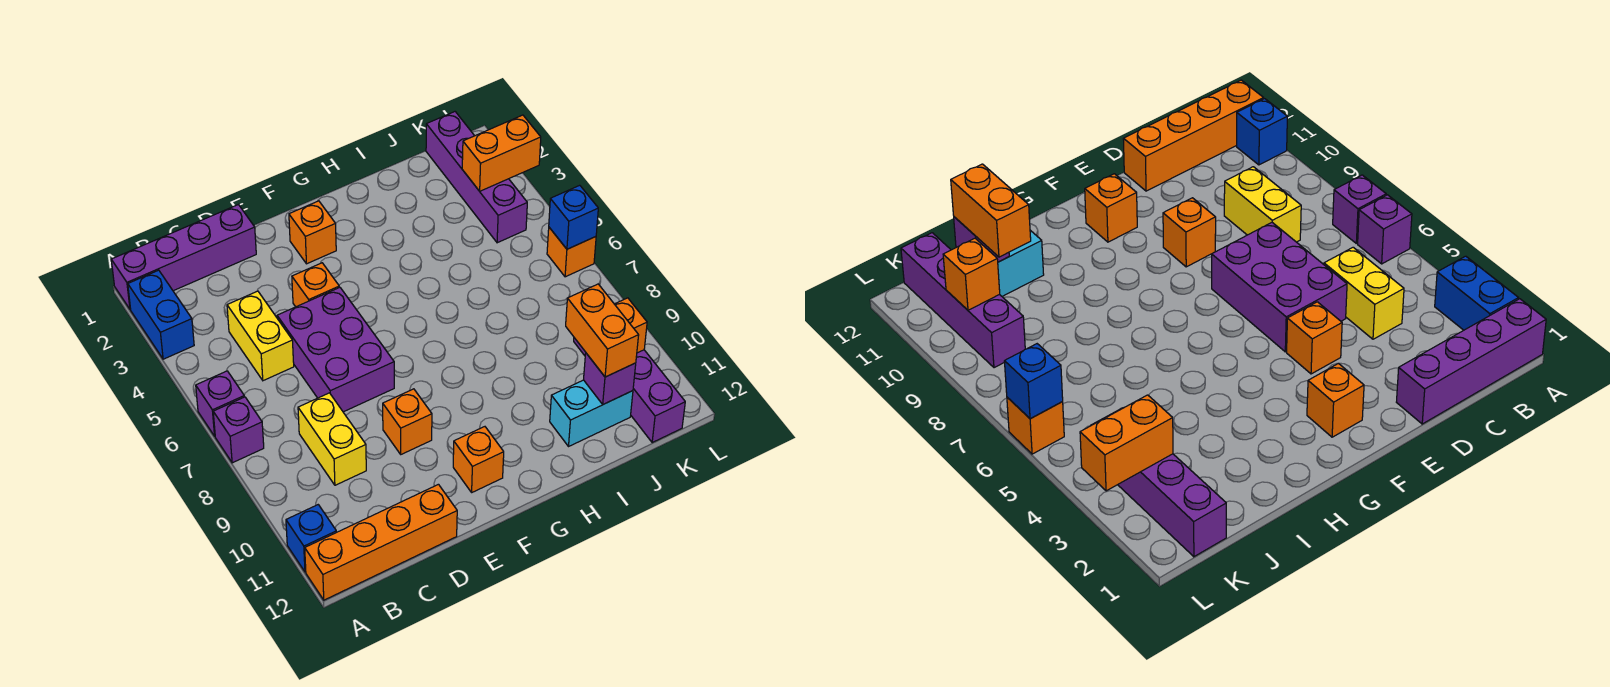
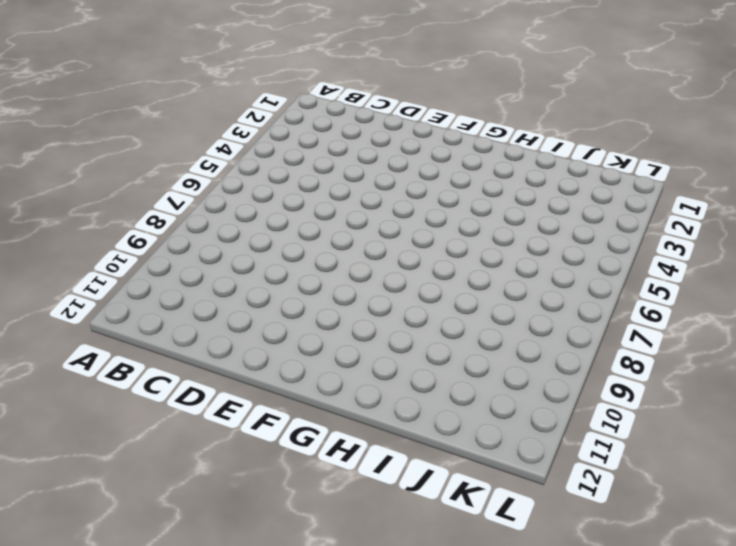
none -> purple brick A1:D1 level 1
none -> blue brick A2:A3 level 1
none -> purple brick A6 level 1

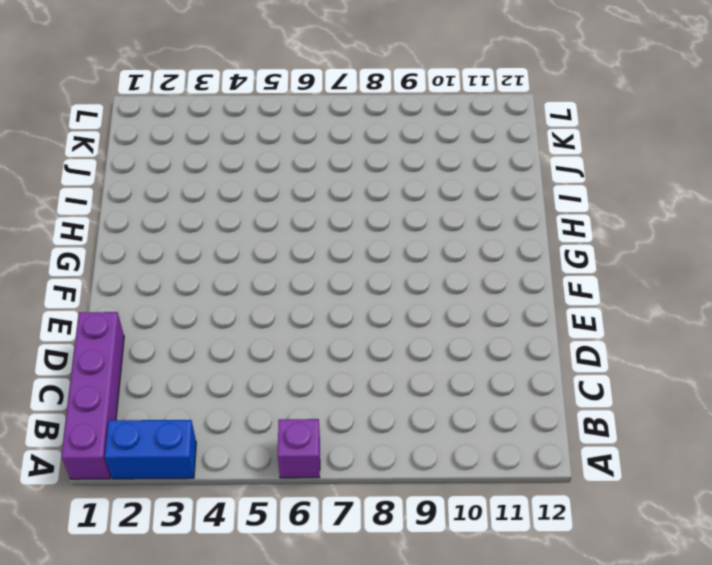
none -> purple brick A7 level 1
none -> blue brick A11 level 1
none -> orange brick A12:D12 level 1

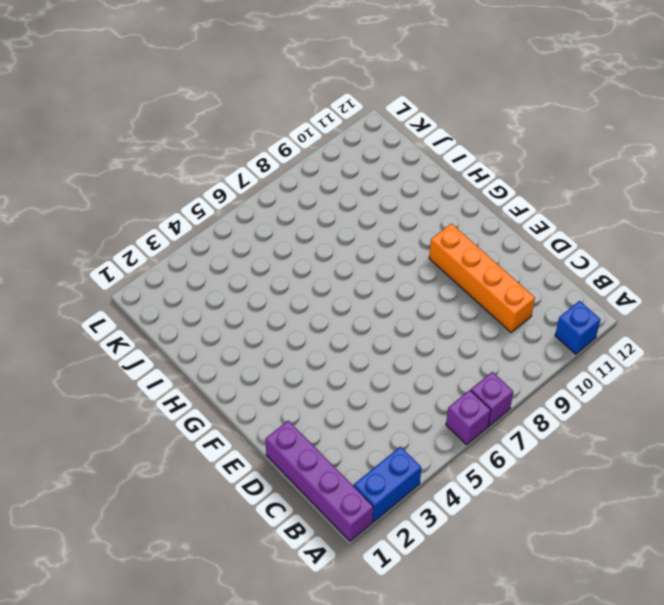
orange brick C10:F10 level 1 -> orange brick A12:D12 level 1
none -> yellow brick C4:C5 level 1
none -> yellow brick C8:C9 level 1
none -> purple brick D5:E7 level 1

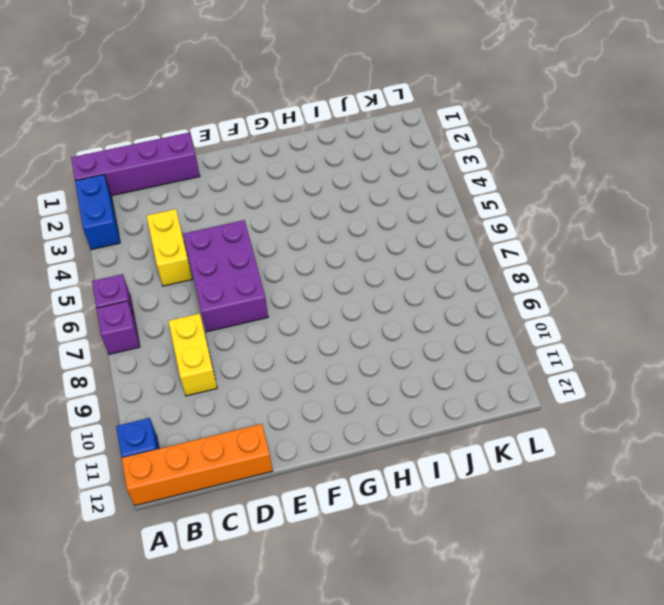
none -> orange brick E4 level 1
none -> orange brick E9 level 1
none -> orange brick F2 level 1

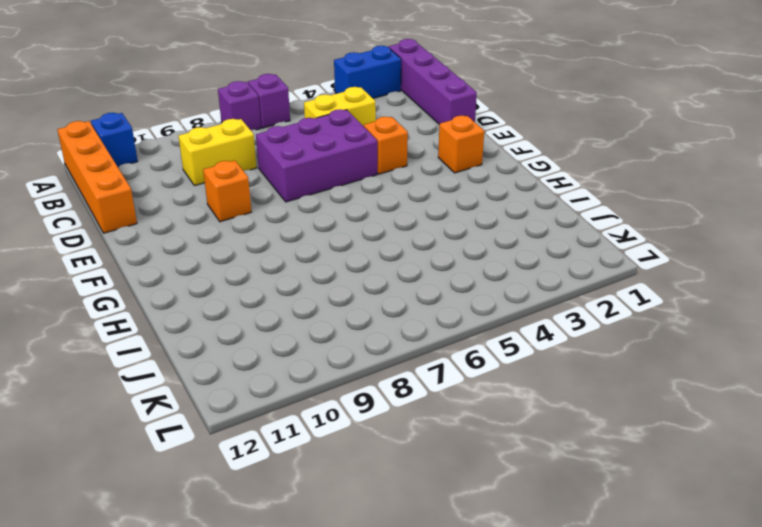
none -> orange brick F11 level 1
none -> cyan brick I11:J11 level 1
none -> purple brick K1:K4 level 1

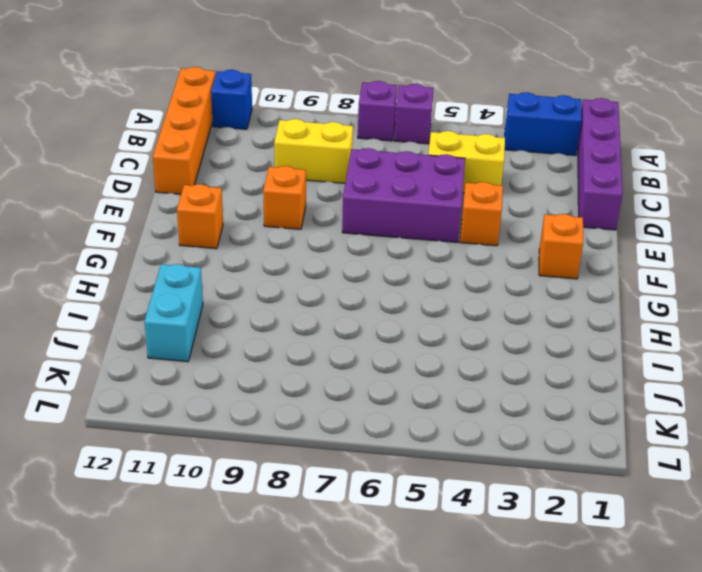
none -> purple brick K1:K4 level 1
none -> purple brick K9:K12 level 1
none -> orange brick L6 level 1

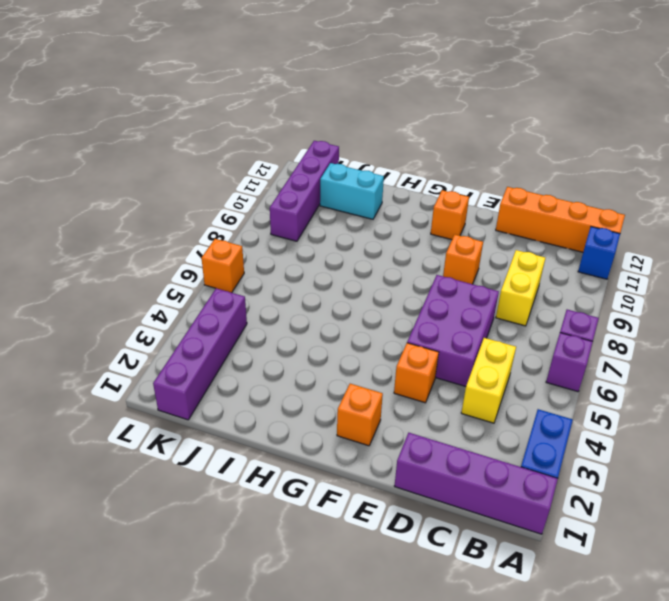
none -> purple brick J11 level 2
none -> orange brick K3:L3 level 2
none -> orange brick K10 level 2

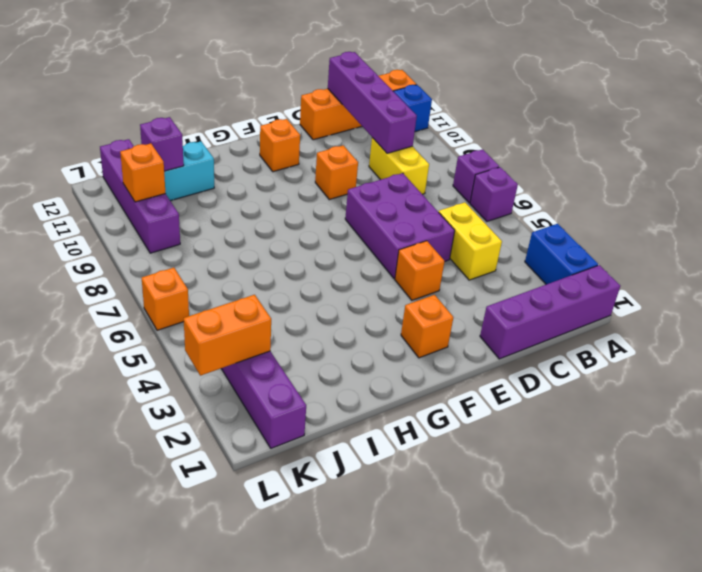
purple brick C9:C12 level 2 -> none
none -> blue brick L6 level 2
none -> orange brick J10:J11 level 3

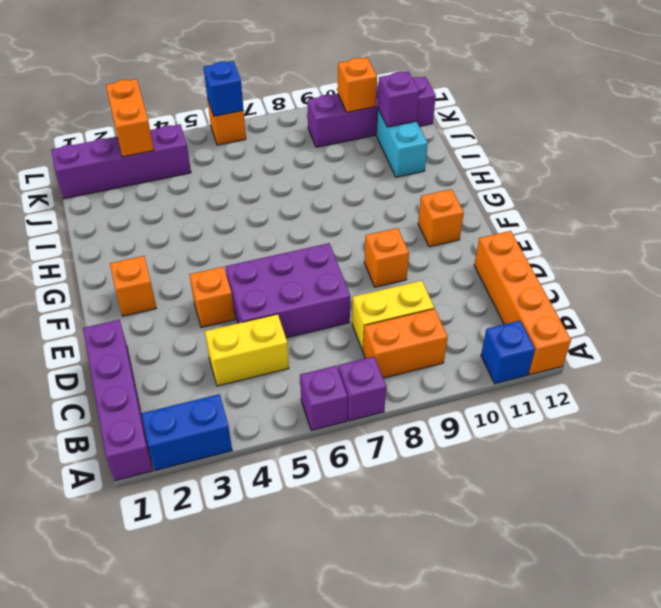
orange brick B8:B9 level 1 -> orange brick J10:J11 level 3

